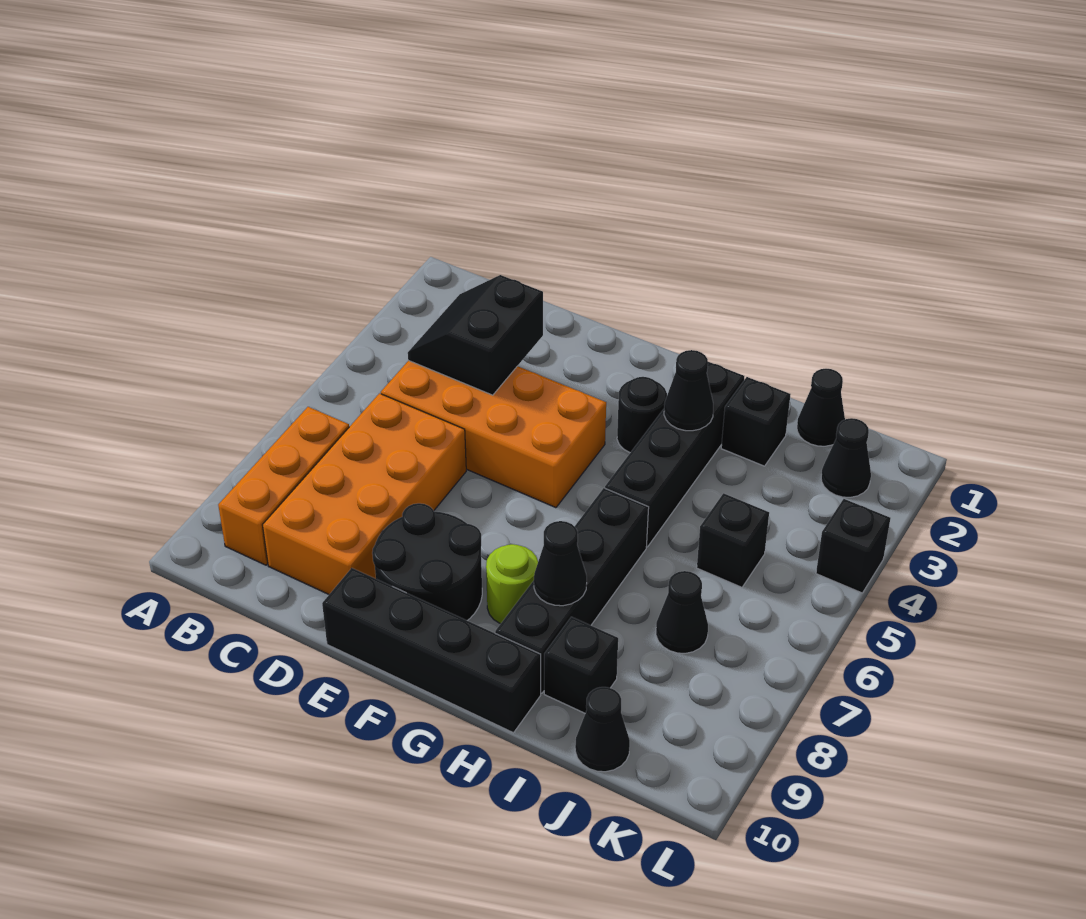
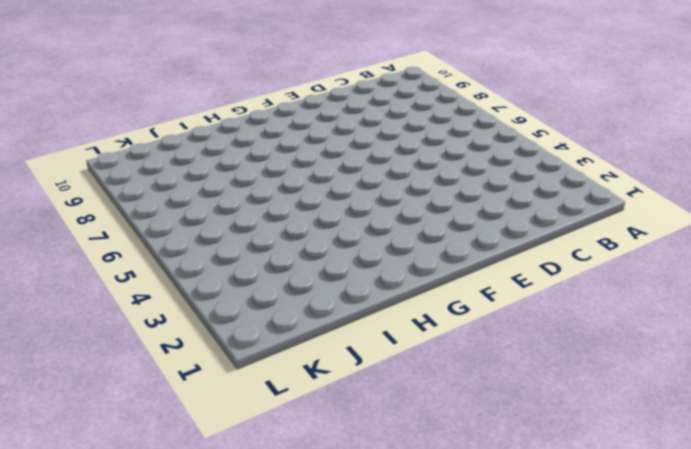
none -> orange brick B7:B9 level 1
none -> orange brick C4:F5 level 1
none -> orange brick C6:D9 level 1

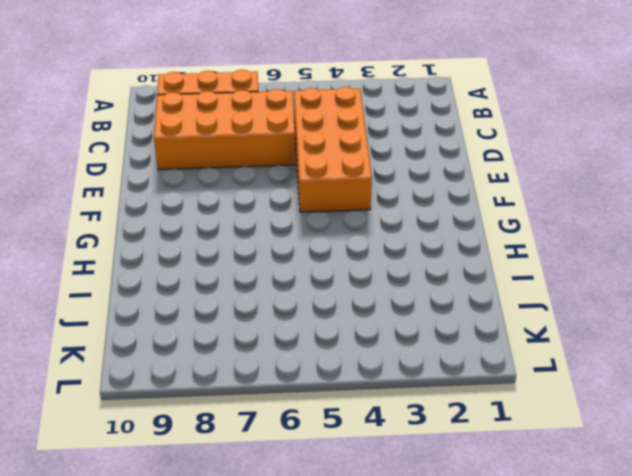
none -> black round brick E8:F9 level 1
none -> black brick E10:H10 level 1
none -> black round brick G3 level 1

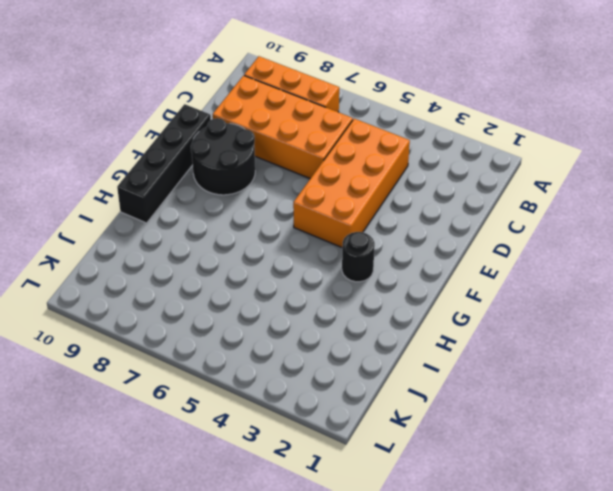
none -> lime round brick G8 level 1
none -> black brick H2:H5 level 1
none -> black brick H6:H9 level 1

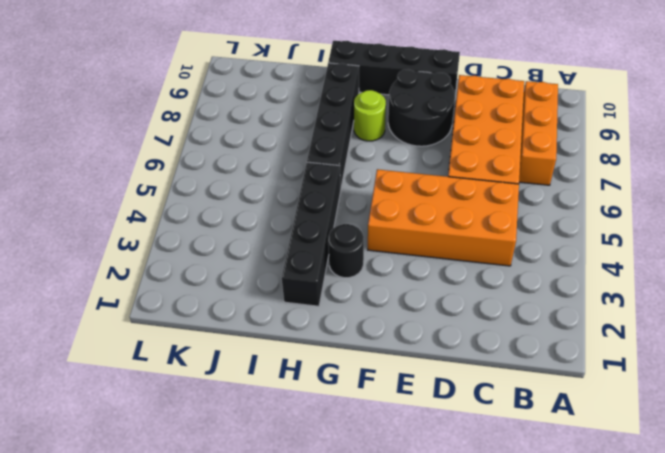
none -> black brick I2 level 1
none -> black brick I9 level 1
none -> black cone J1 level 1

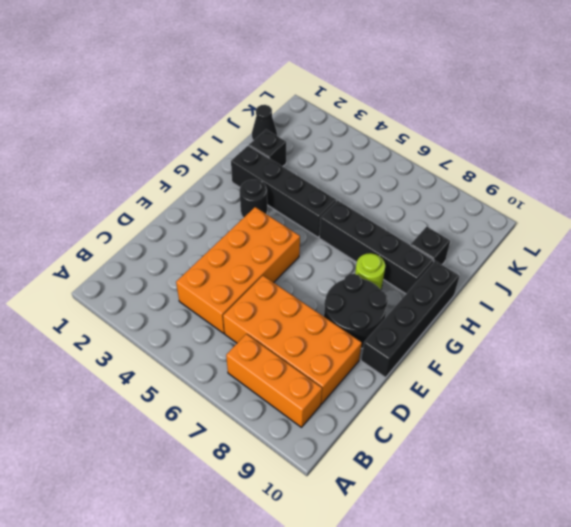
none -> black brick J5 level 1
none -> black cone J7 level 1
none -> black cone J10 level 1

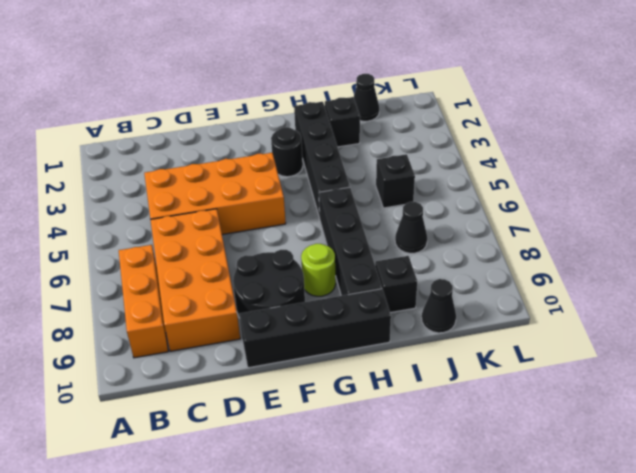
none -> black cone K2 level 1
none -> black brick L4 level 1
none -> black slope C3:D4 level 2 top D

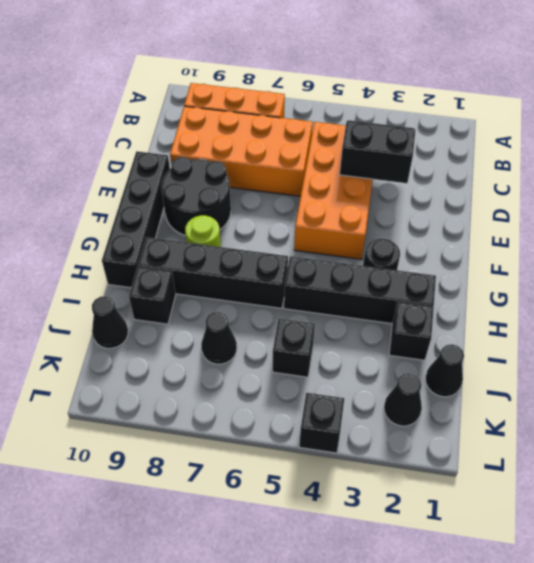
none -> black cone H3 level 2
none -> black cone H8 level 2

